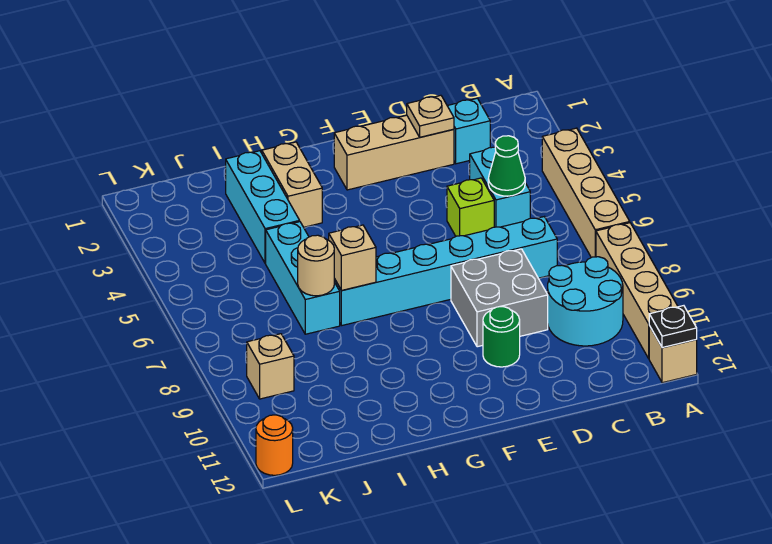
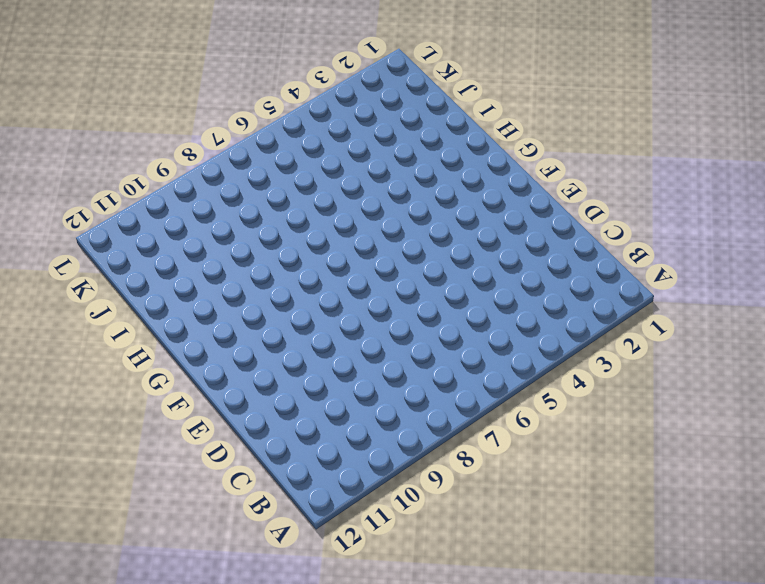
none -> tan brick A4:A7 level 1
none -> tan brick A8:A11 level 1
none -> tan brick A12 level 1

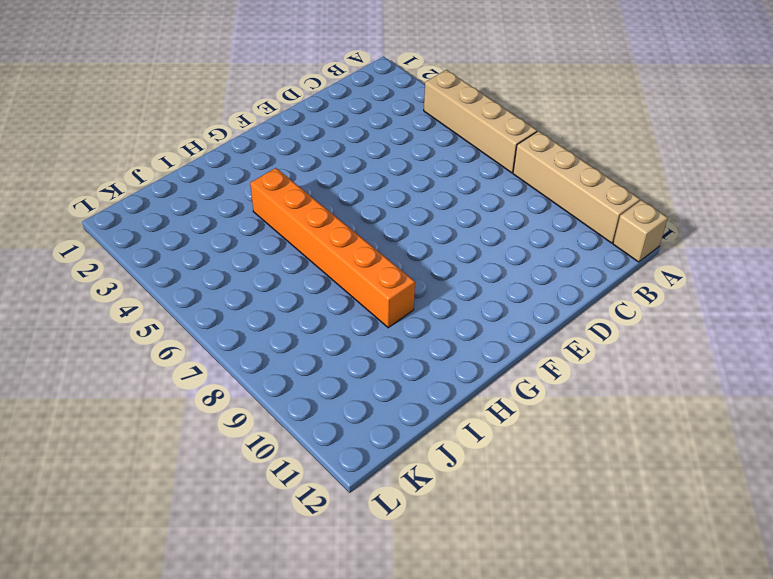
orange brick H4:H9 level 1 -> cyan brick C7:H7 level 1
none -> cyan round brick B9:C10 level 1
none -> cyan brick C2 level 1
none -> cyan brick C4:C5 level 1

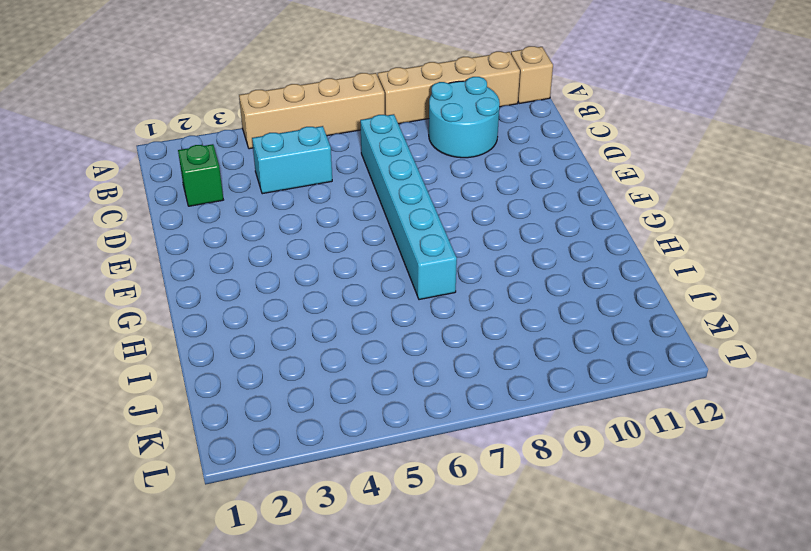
green brick C2 level 1 -> cyan brick C2 level 1
none -> tan brick D2:F2 level 1
none -> lime brick D5 level 1
none -> grey brick D8:E9 level 1

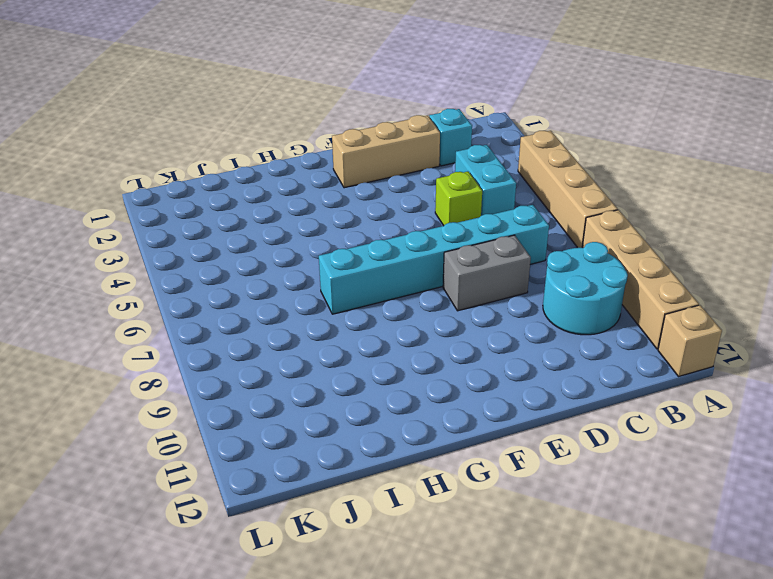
grey brick D8:E8 level 1 -> grey brick D8:E9 level 1
none -> green round brick E10 level 1
none -> tan brick H2:H3 level 1
none -> cyan brick I2:I4 level 1

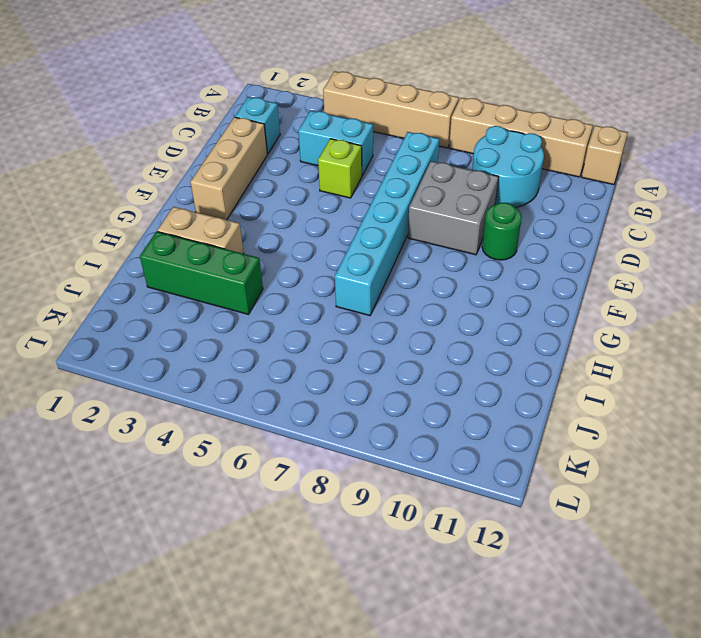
green brick I2:I4 level 1 -> cyan brick I2:I4 level 1
none -> cyan brick I5:I7 level 1
none -> tan brick K9 level 1
none -> orange round brick L12 level 1

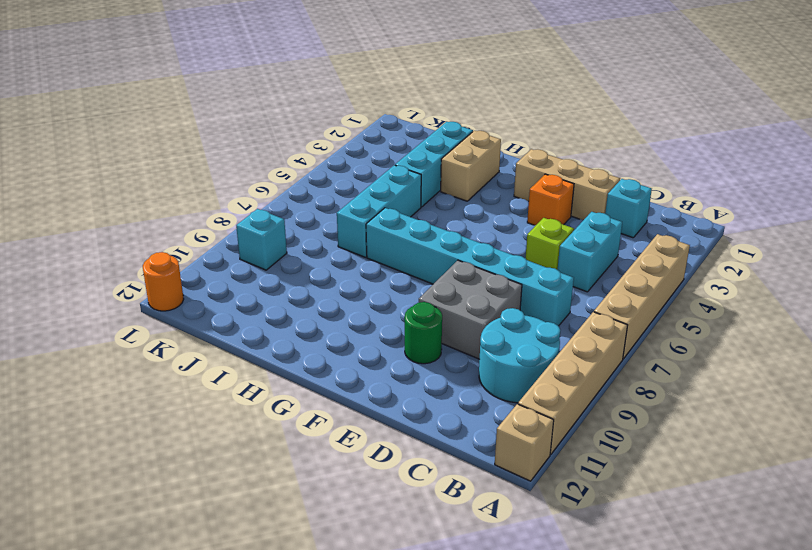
orange brick E3 level 1 -> none
cyan brick K9 level 1 -> tan brick K9 level 1
none -> black plate A12 level 2
none -> green cone C5 level 2
none -> tan plate D2 level 2

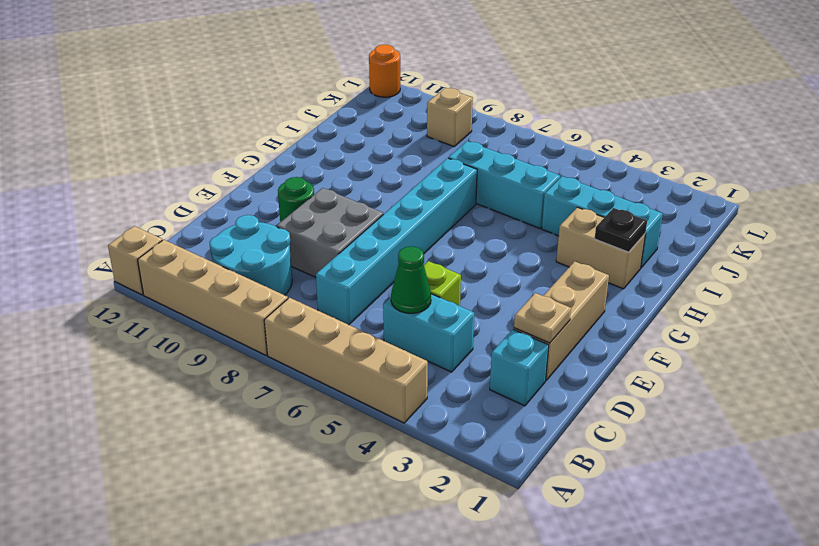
black plate H2 level 2 -> black plate A12 level 2
none -> tan brick H7 level 2
none -> tan round brick I7 level 2

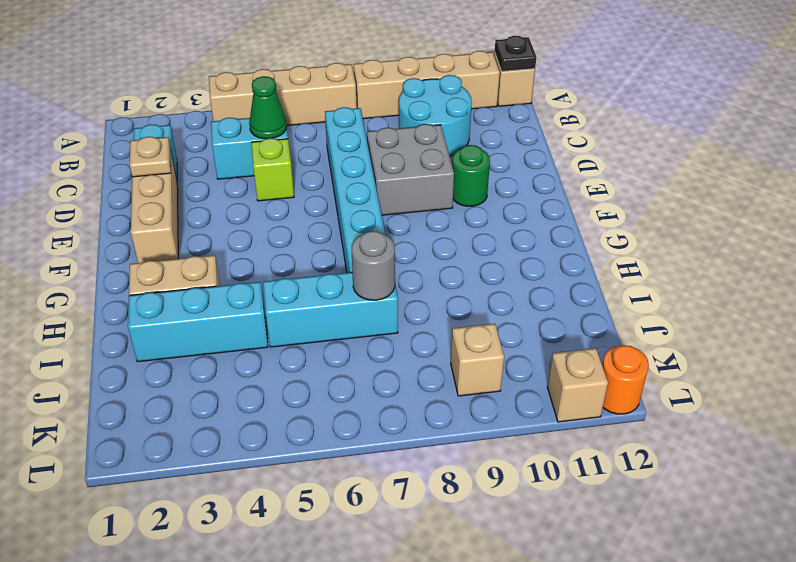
grey round brick I7 level 2 -> tan round brick I7 level 2
tan brick L11 level 1 -> tan brick H7 level 2

